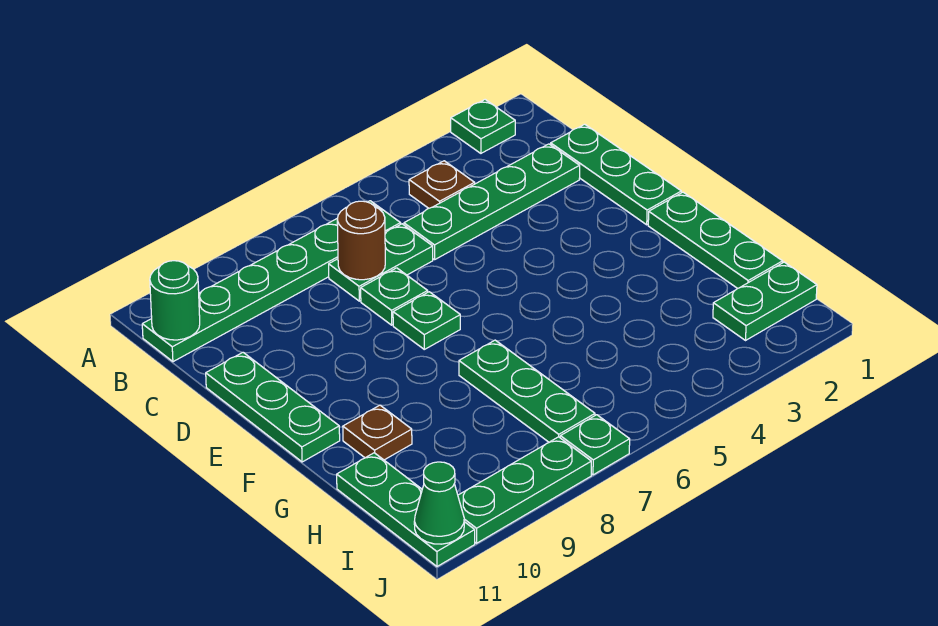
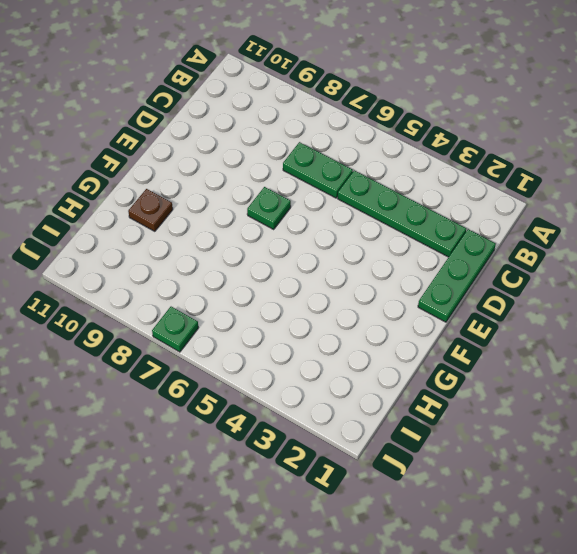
none -> green plate A2 level 1
none -> brown plate B4 level 1
none -> green plate B6:B11 level 1

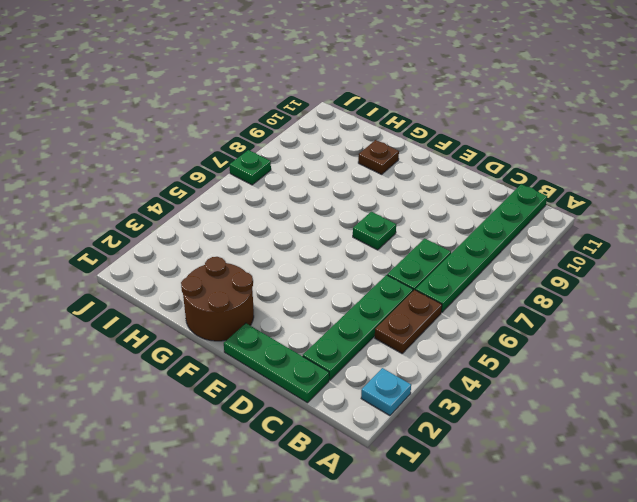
cyan plate A2 level 1 -> green plate A2 level 1
brown plate B4:B5 level 1 -> brown plate B4 level 1
brown round brick F1:G2 level 1 -> green plate F1:H1 level 1
none -> green plate D7 level 1
none -> green plate D11:F11 level 1
none -> green plate G7:I7 level 1

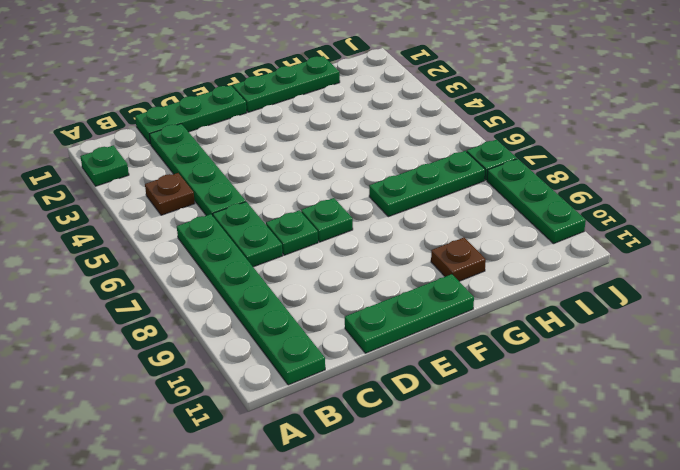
none -> green plate H11:J11 level 1
none -> green plate I1:I2 level 1
none -> green round brick B11 level 2

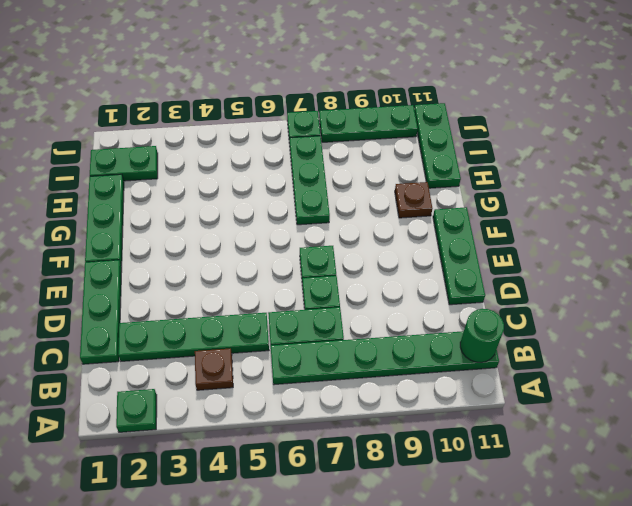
none -> brown round brick C7 level 2
none -> green cone J11 level 2

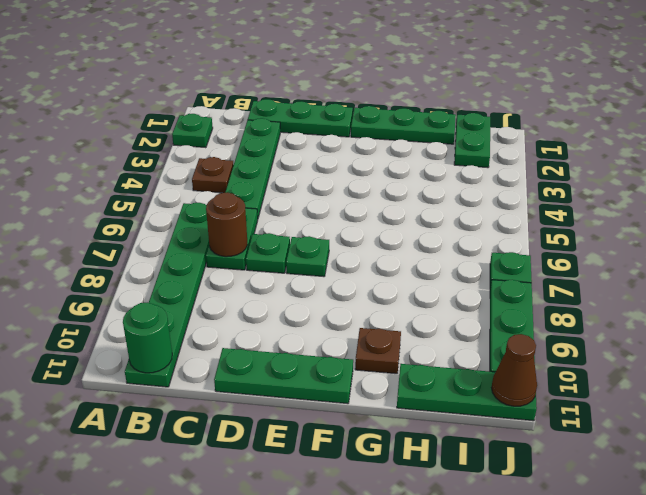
brown cone J11 level 2 -> green cone J11 level 2
none -> green plate G7:I7 level 1

